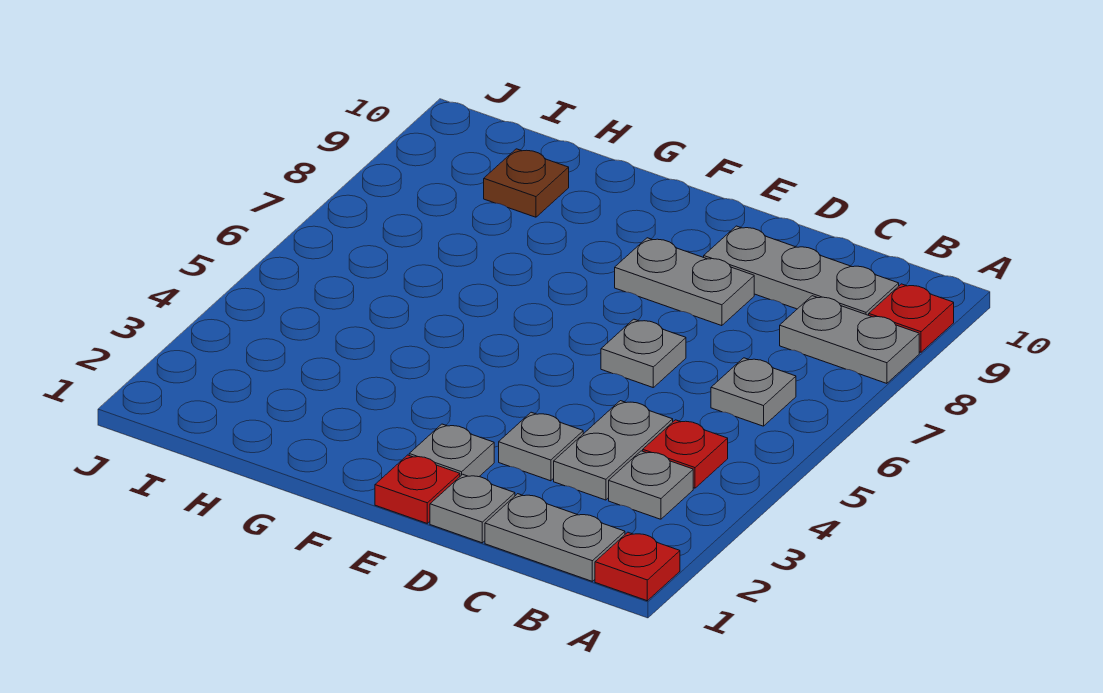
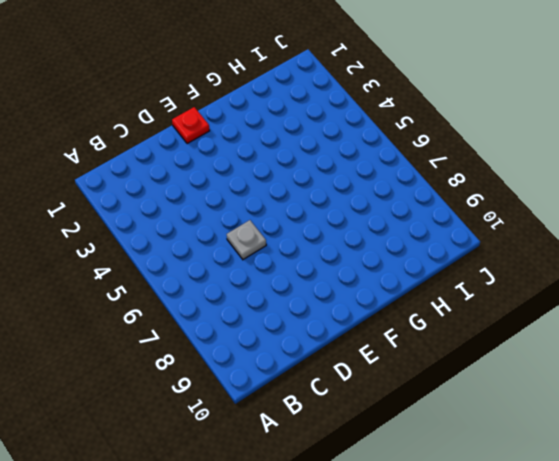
none -> red plate A1 level 1
none -> grey plate A8:B8 level 1
none -> red plate A9 level 1

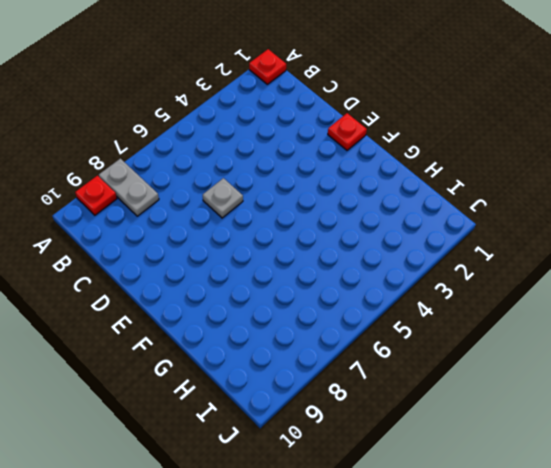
none -> grey plate B1:C1 level 1
none -> grey plate B3 level 1
none -> red plate B4 level 1

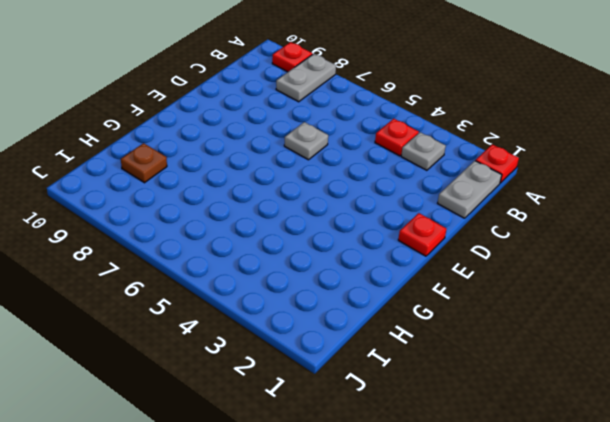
none -> grey plate B6 level 1
none -> grey plate B9:D9 level 1
none -> grey plate C3:C4 level 1

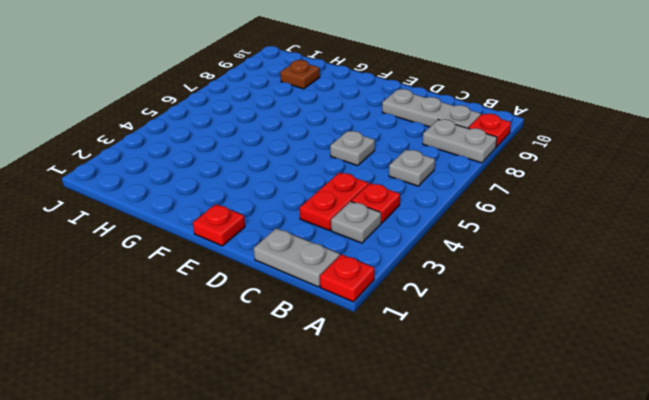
red plate C3:C4 level 1 -> grey plate C3:C4 level 1
none -> grey plate D1 level 1
none -> grey plate D3 level 1
none -> grey plate D8:E8 level 1

